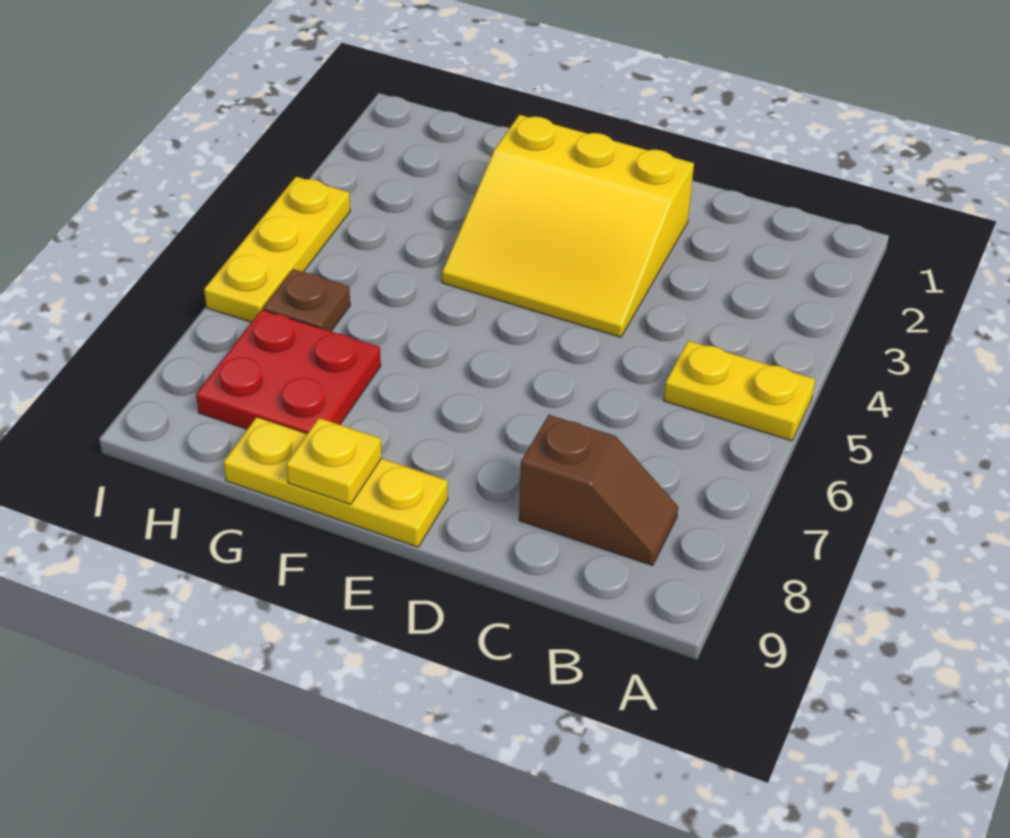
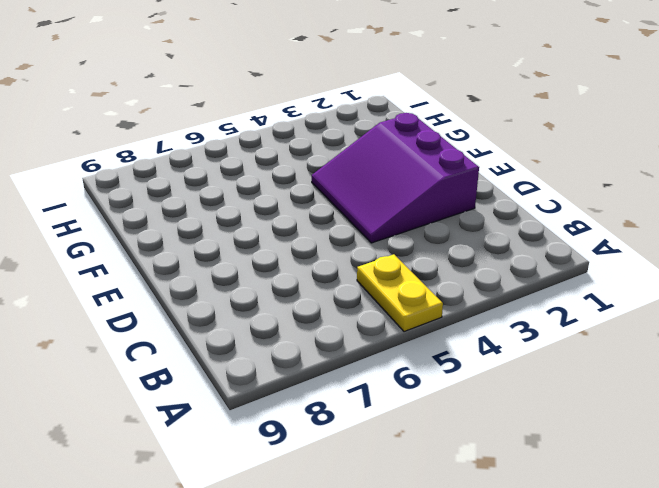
purple slope D2:F4 level 1 top 2 -> yellow slope D2:F4 level 1 top 2
none -> brown slope B8:C8 level 1 top C
none -> yellow plate E9:G9 level 1

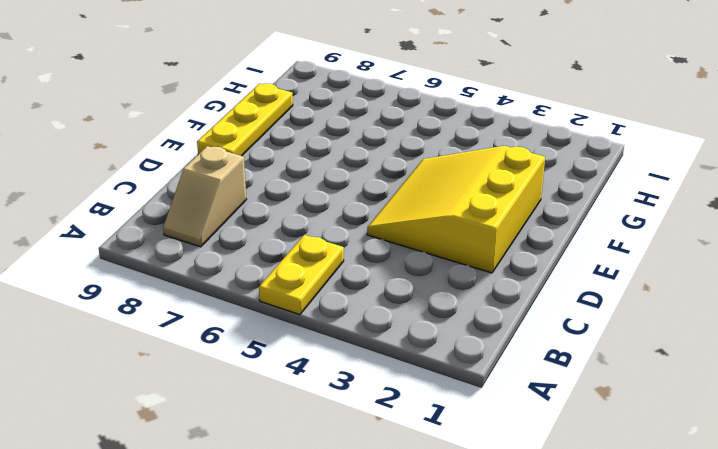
tan slope B8:C8 level 1 top C -> brown slope B8:C8 level 1 top C
none -> red plate G7:H8 level 1
none -> brown plate H6 level 1

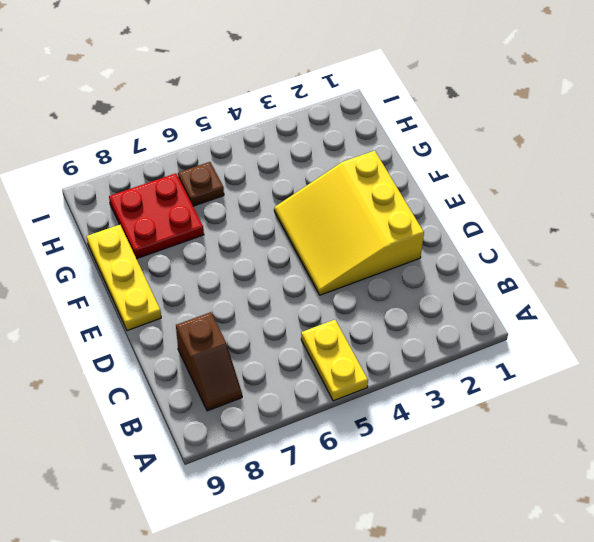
none -> yellow plate I4:I6 level 1
none -> yellow plate F9 level 2

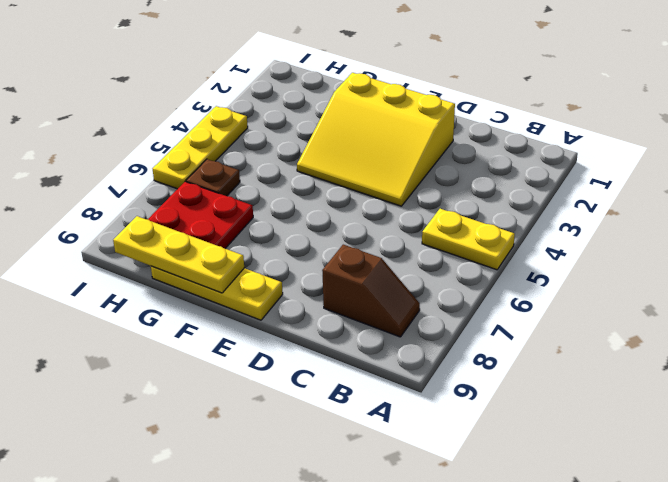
yellow plate F9:H9 level 2 -> yellow plate F9 level 2

